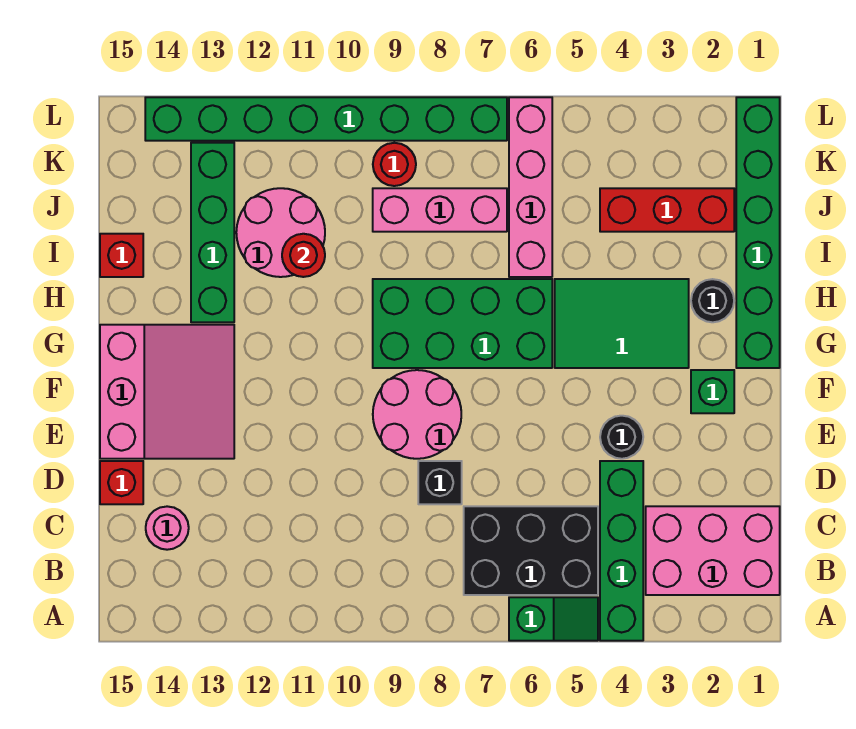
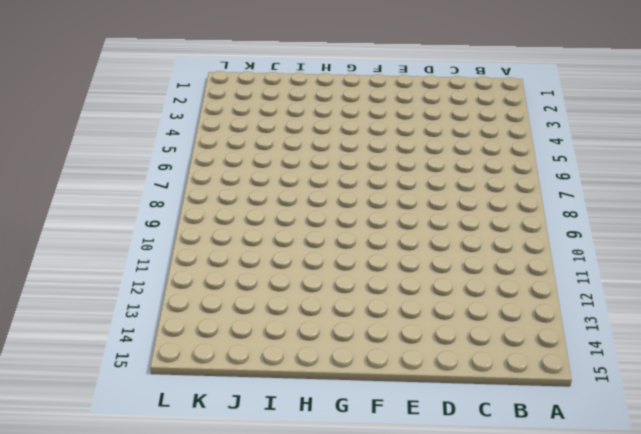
none -> green brick A4:D4 level 1
none -> green slope A5:A6 level 1 top 6
none -> pink brick B1:C3 level 1

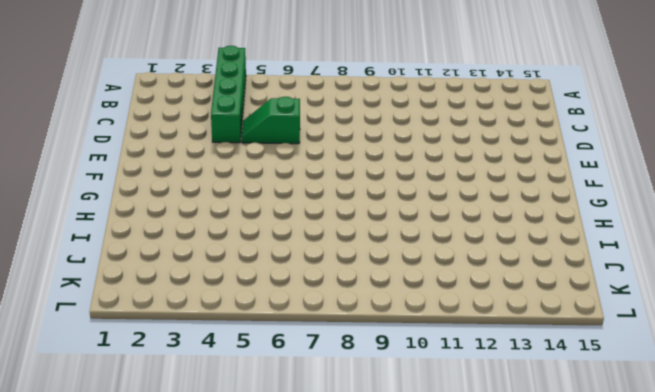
green slope D5:D6 level 1 top 6 -> green slope A5:A6 level 1 top 6
none -> pink brick B1:C3 level 1
none -> black brick B5:C7 level 1
none -> pink round brick C14 level 1

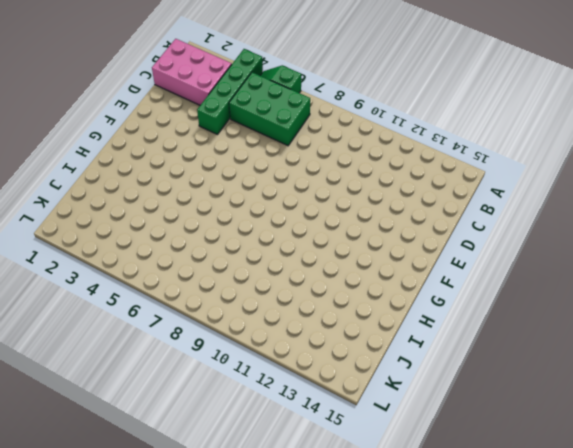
green brick B5:C7 level 1 -> black brick B5:C7 level 1
none -> pink round brick C14 level 1
none -> black brick D8 level 1
none -> red brick D15 level 1

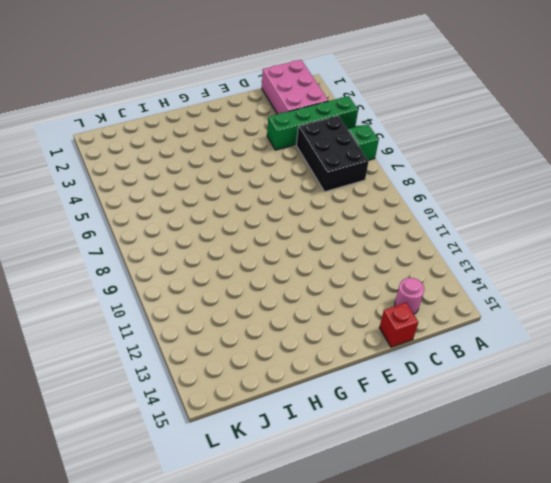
none -> black brick D8 level 1
none -> black round brick E4 level 1
none -> pink round brick E8:F9 level 1

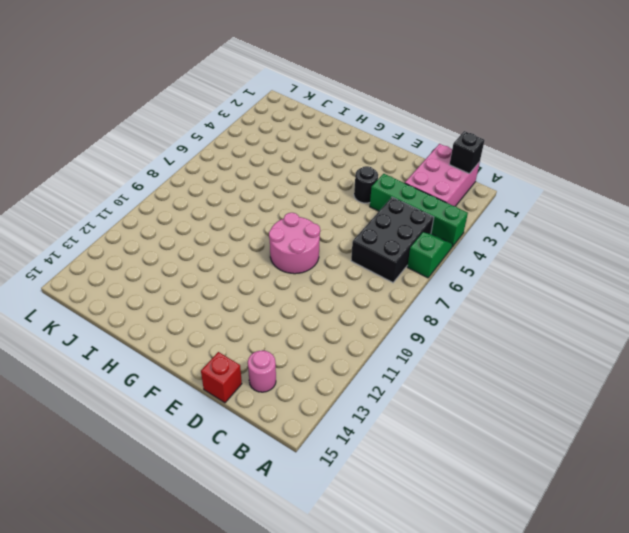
black brick B1 level 2 -> black brick D8 level 1
none -> pink slope E13:G15 level 1 top 15
none -> green brick F2 level 1
none -> green brick G1:L1 level 1

